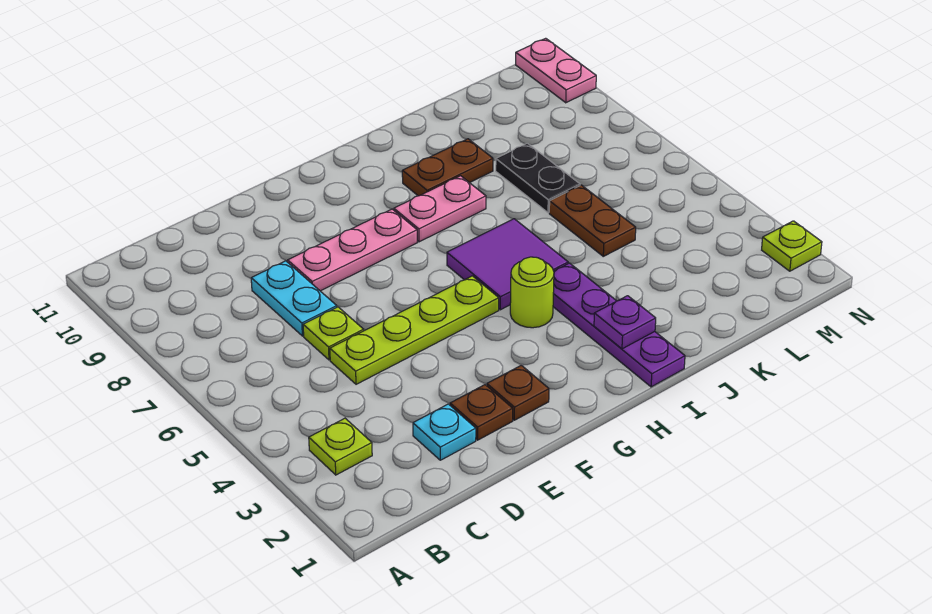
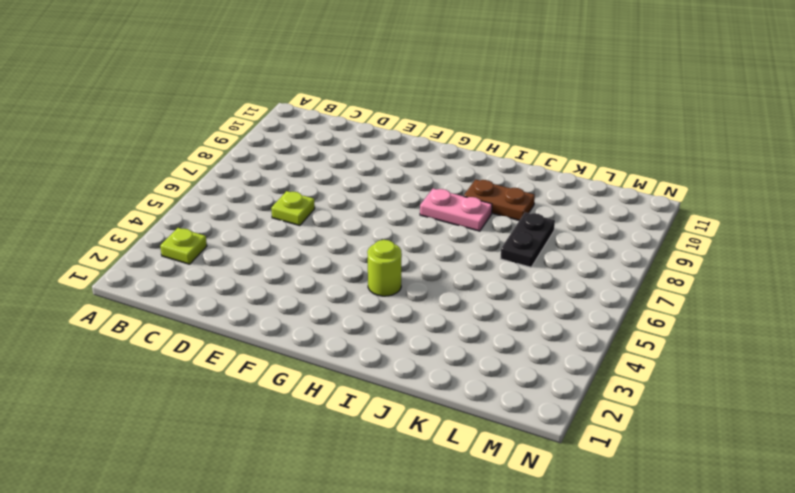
none -> cyan plate D2 level 1
none -> lime plate D5:G5 level 1
none -> cyan plate D7:D8 level 1

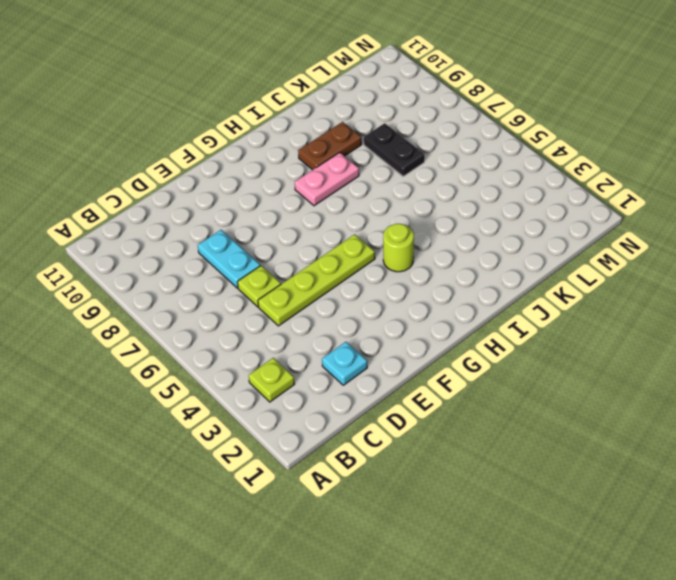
none -> brown plate E2 level 1
none -> pink plate E8:G8 level 1
none -> brown plate F2 level 1

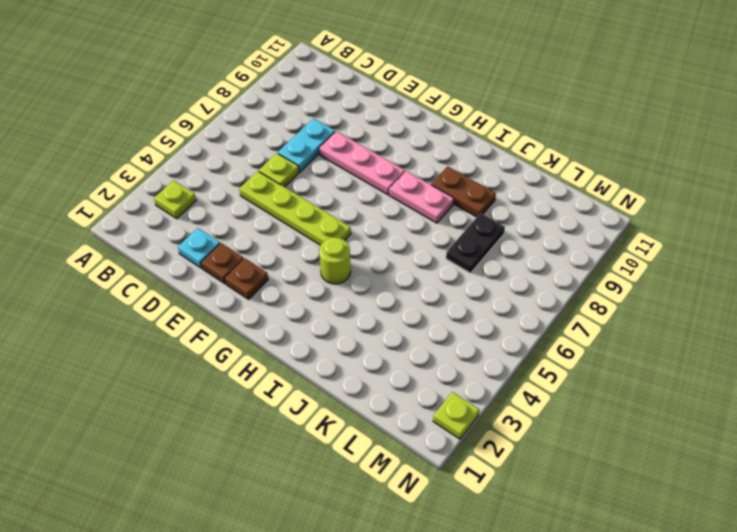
none -> purple tile H5:I6 level 1
none -> purple plate I1:I4 level 1
none -> brown plate K5:K6 level 1

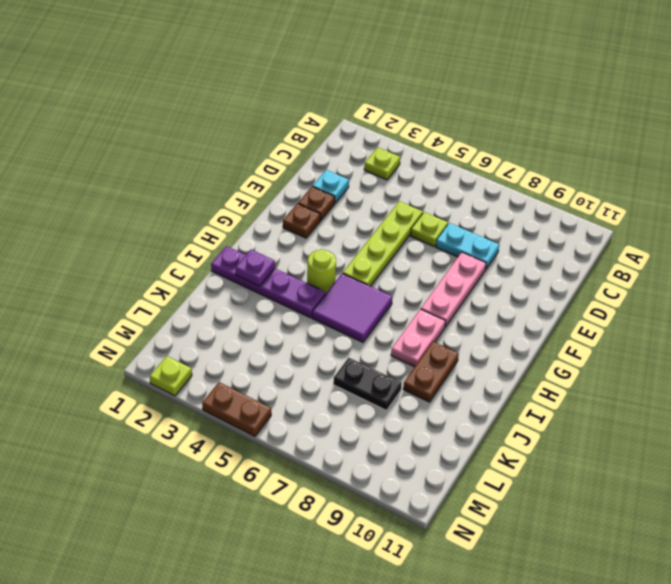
brown plate N4:N5 level 1 -> brown plate K5:K6 level 1
none -> pink plate N10:N11 level 1

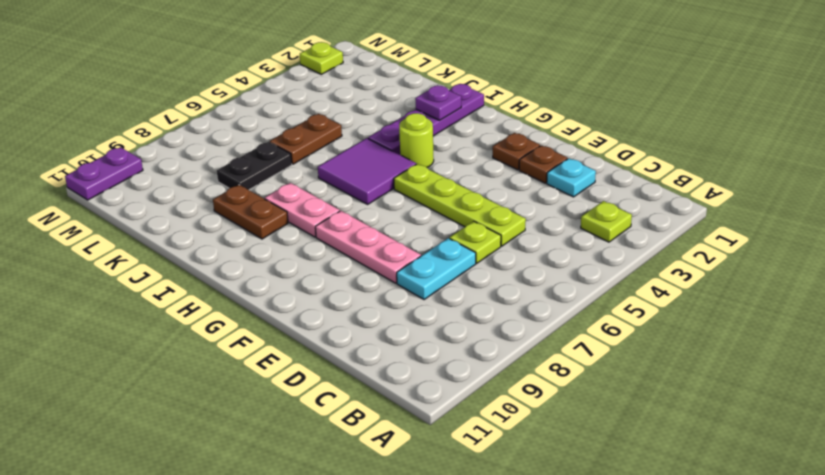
purple plate N10:N11 level 1 -> pink plate N10:N11 level 1

